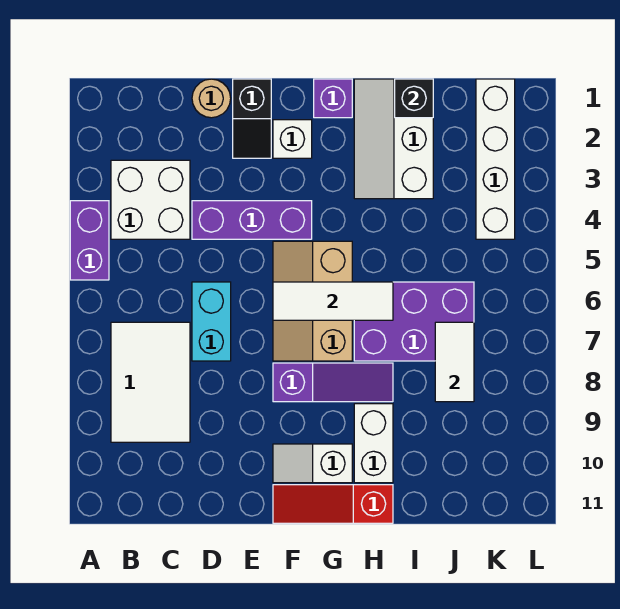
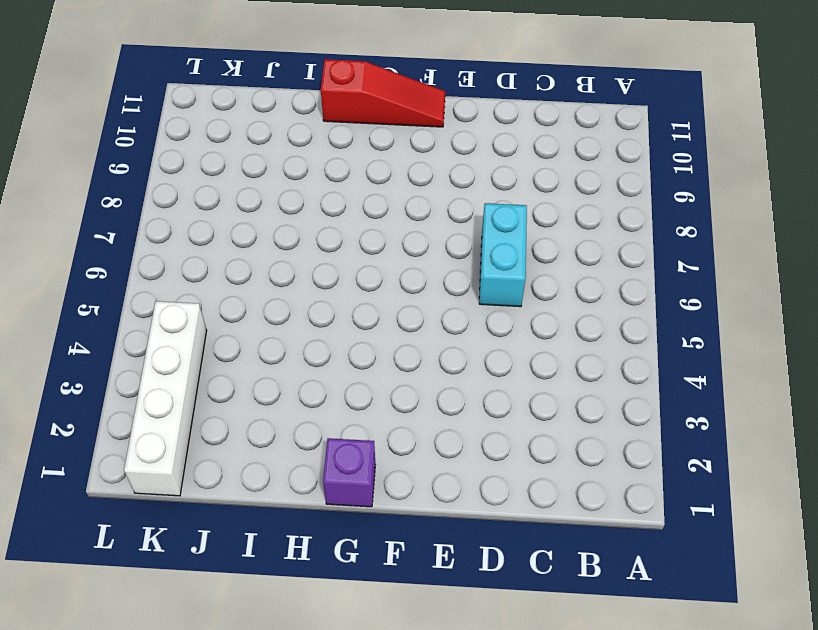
none -> purple brick A4:A5 level 1
none -> white brick B3:C4 level 1
none -> white tile B7:C9 level 1

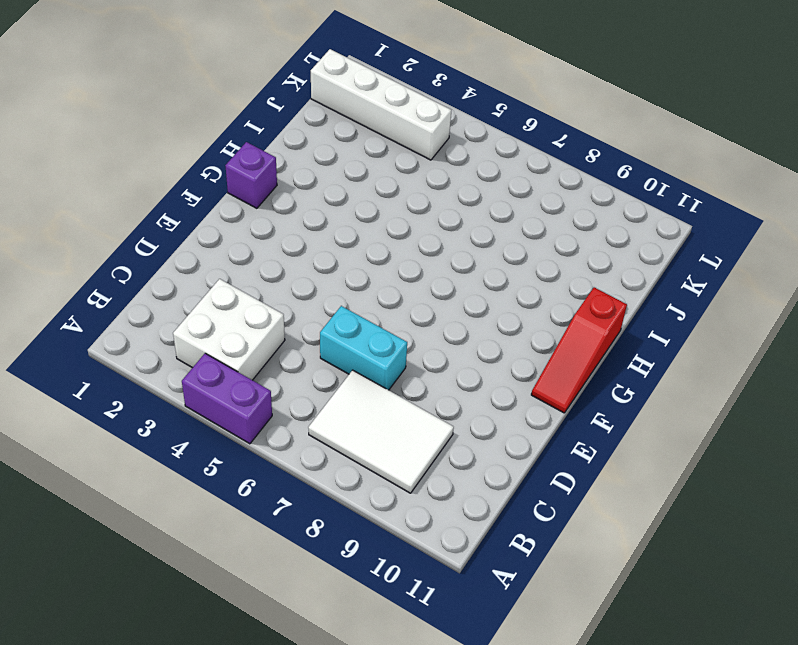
none -> tan round brick D1 level 1
none -> purple brick D4:F4 level 1
none -> black slope E1:E2 level 1 top 1

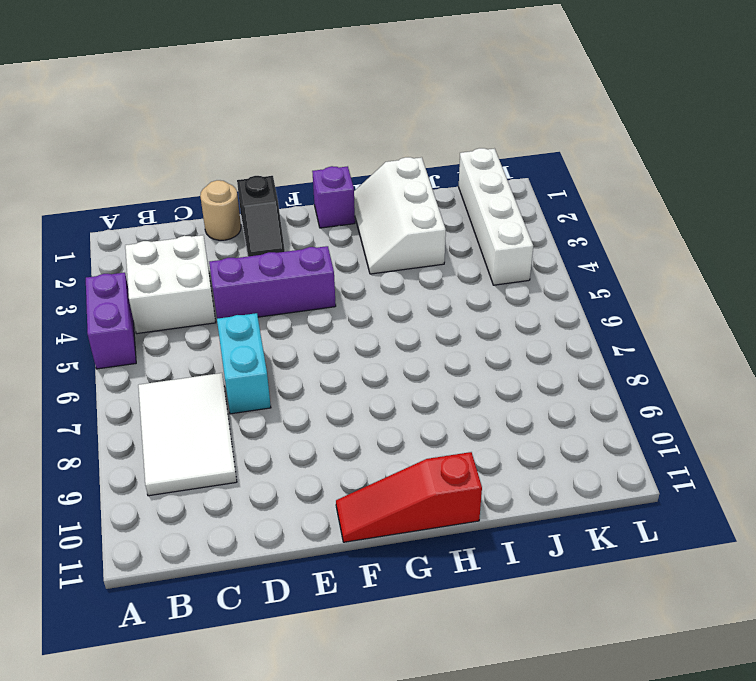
none -> white brick F2 level 1
none -> tan slope F5:G7 level 1 top G
none -> purple slope F8:H8 level 1 top F

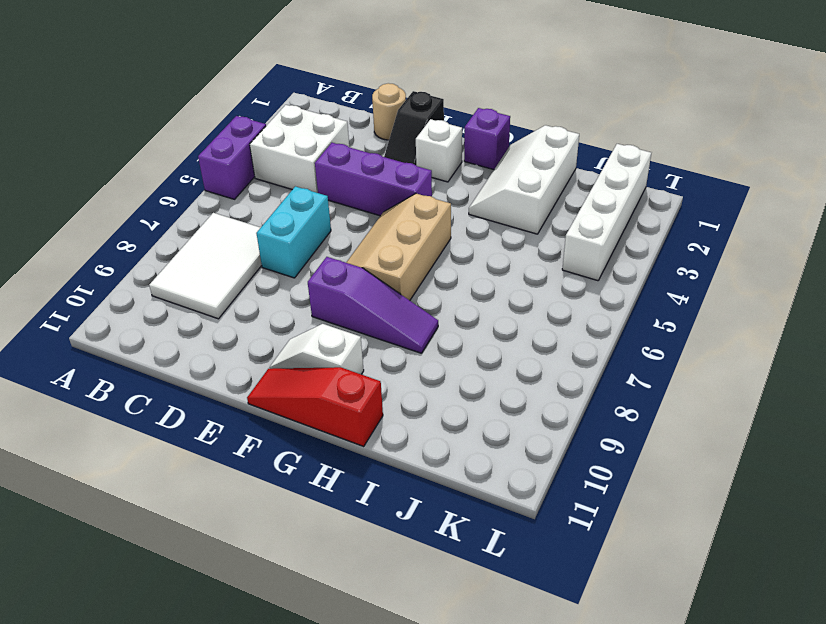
none -> purple brick H6:J7 level 1
none -> white brick H9:H10 level 1
none -> white tile F6:H6 level 2

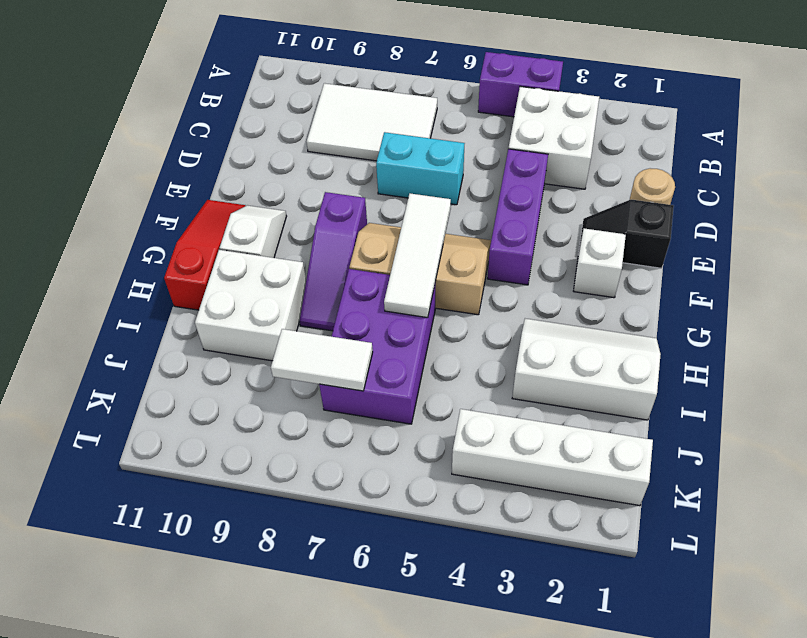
white brick H9:I10 level 1 -> white brick H9:H10 level 1
none -> purple brick G1 level 1
none -> black brick I1 level 2

